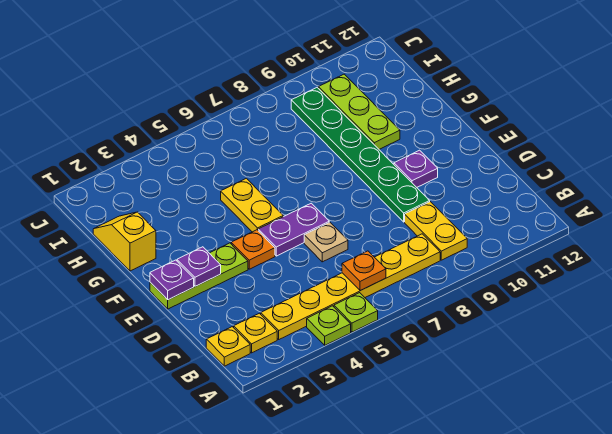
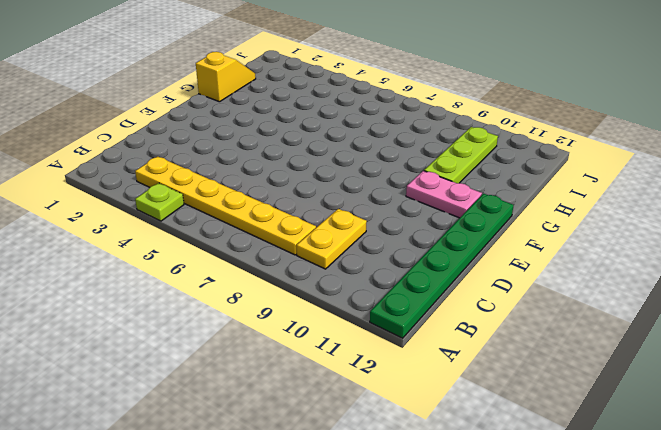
green plate A12:F12 level 1 -> green plate D9:I9 level 1
pink plate F10:F11 level 1 -> none
none -> lime plate A5 level 1
none -> yellow plate B1 level 1
none -> yellow plate B2 level 1

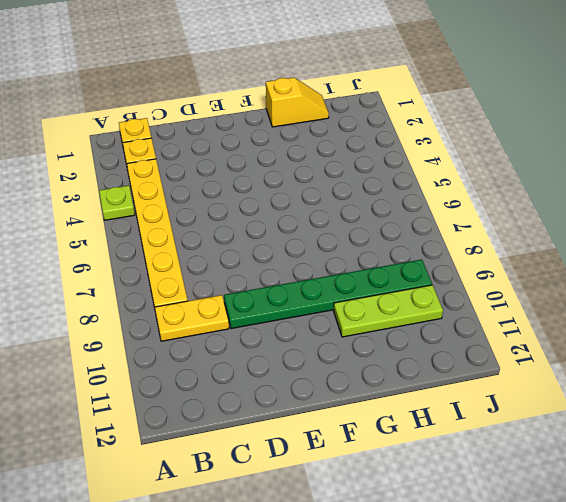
none -> lime plate A5 level 1
none -> tan plate D6 level 1
none -> lime plate E1:E3 level 1

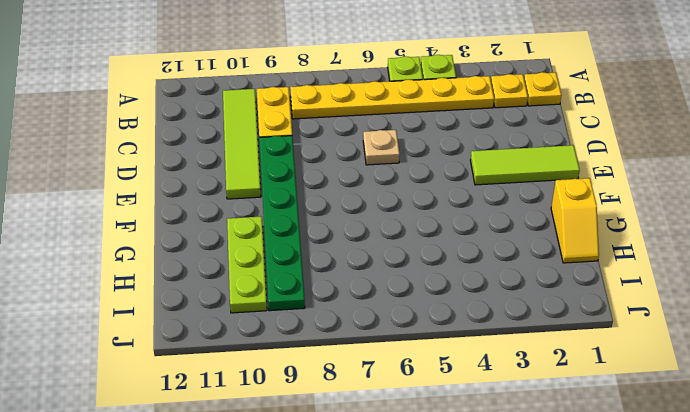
lime tile B10:E10 level 1 -> purple plate E10 level 1
lime tile E1:E3 level 1 -> lime plate E1:E3 level 1
none -> orange plate E4 level 1
none -> purple plate E5:E6 level 1
none -> yellow plate F5:G5 level 1

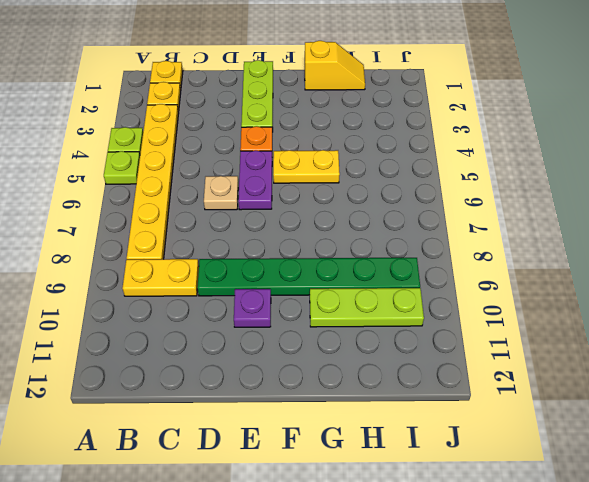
none -> orange plate B6 level 2
none -> purple plate E1 level 2
none -> purple plate E2 level 2

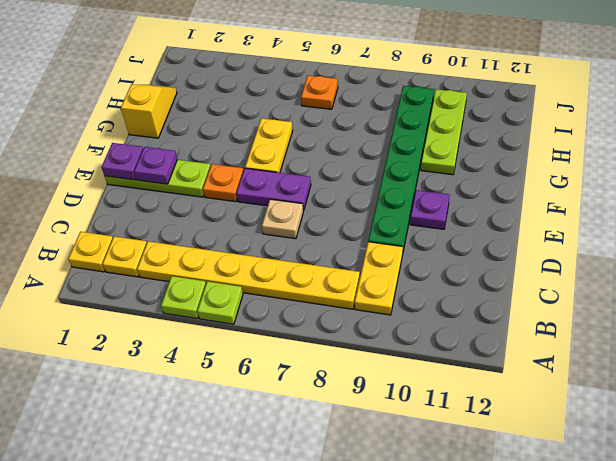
orange plate I6 level 1 -> orange plate B6 level 2

